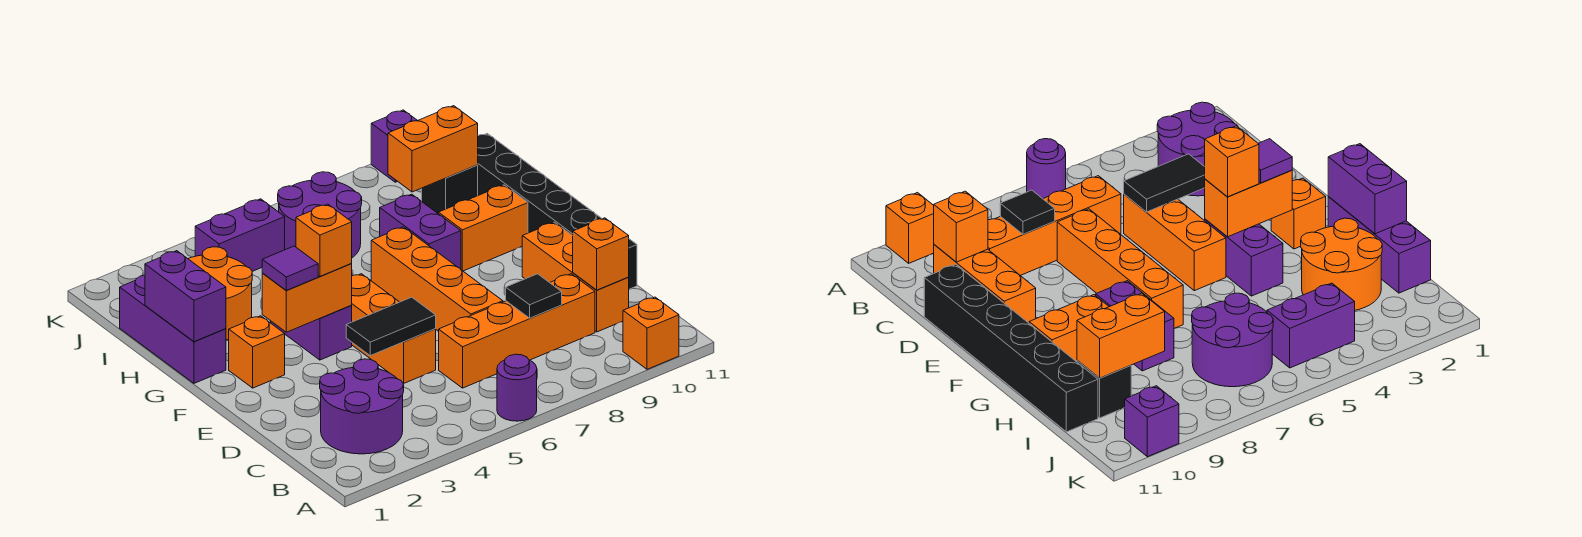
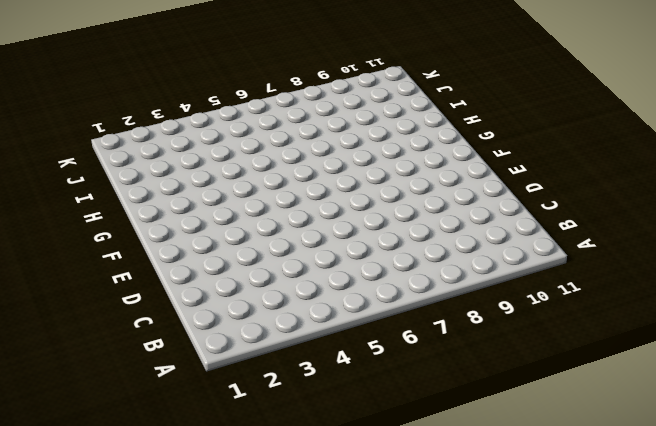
none -> purple round brick A6 level 1
none -> orange brick A10 level 1
none -> purple round brick B2:C3 level 1

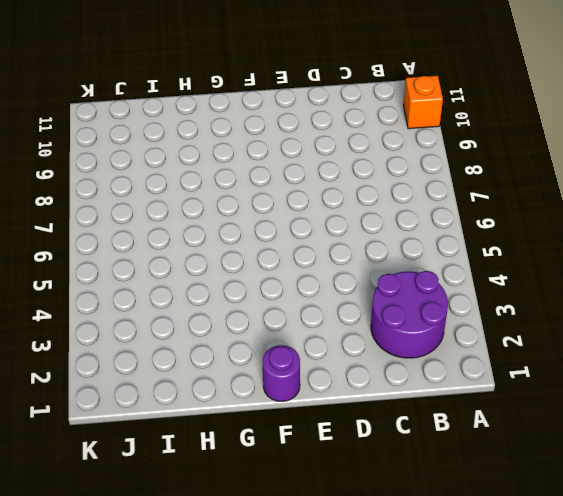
purple round brick F1 level 1 -> purple round brick A6 level 1
none -> orange brick C6:C9 level 1
none -> orange brick C10:E10 level 1
none -> orange brick D5:F5 level 1

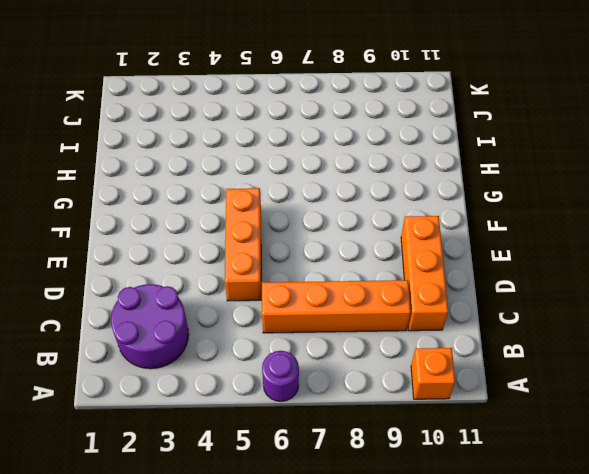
none -> orange brick D7:G7 level 1
none -> black brick D11:I11 level 1
none -> orange brick F2 level 1

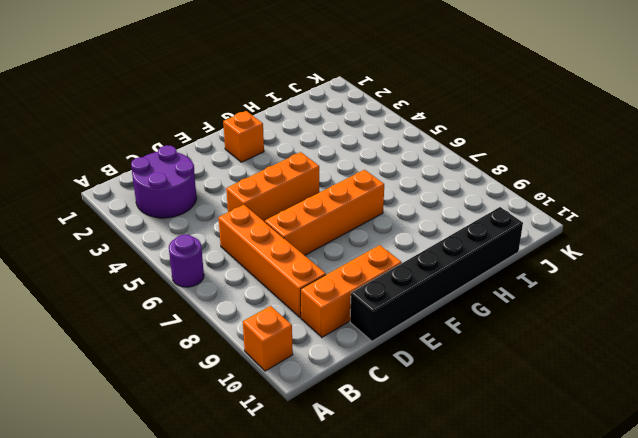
none -> purple brick F4:G4 level 1
none -> purple brick G1:I1 level 1
none -> purple brick G8:H8 level 1

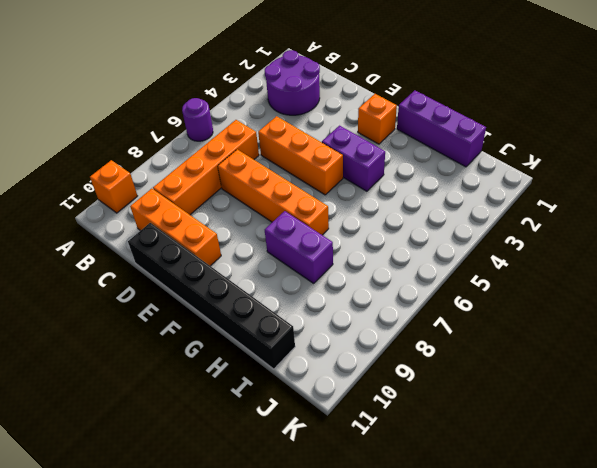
none -> orange brick G9:G10 level 1
none -> orange round brick H2:I3 level 1
none -> purple round brick I6:J7 level 1

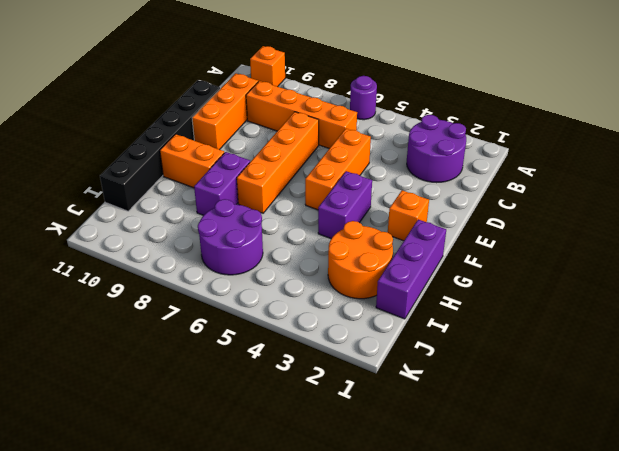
none -> black brick I10 level 1
none -> purple brick J4:J5 level 1
none -> purple brick K10 level 1

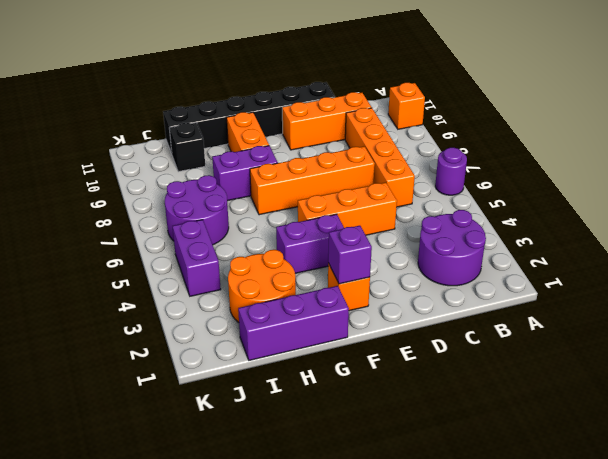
purple brick F2 level 2 -> purple brick K10 level 1
none -> black tile C8 level 2
none -> orange brick C10 level 2
none -> black tile D4:D5 level 2

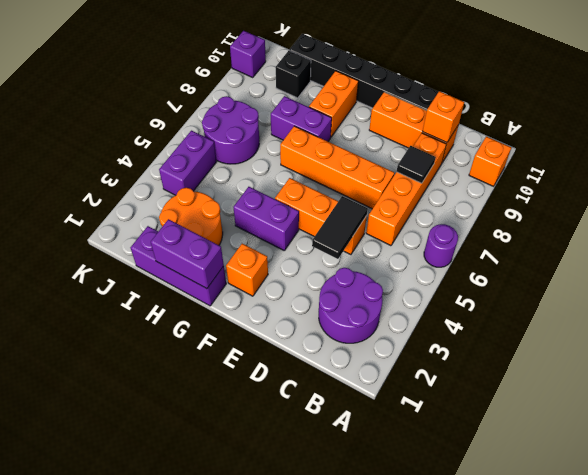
none -> orange brick F3:F4 level 2
none -> orange brick I9:I10 level 2
none -> purple tile F3 level 3

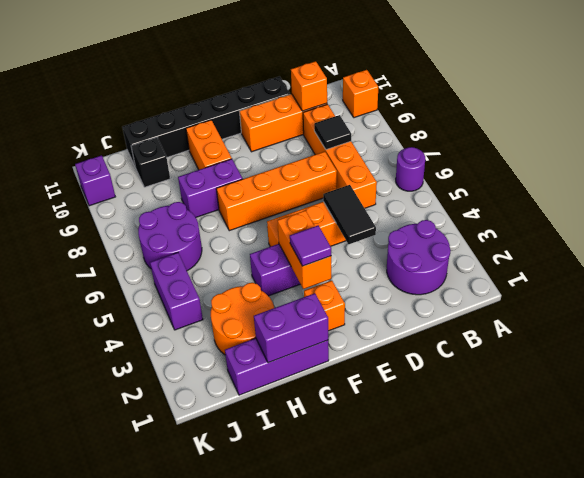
none -> orange brick I9:I10 level 2
none -> orange brick F4 level 3

